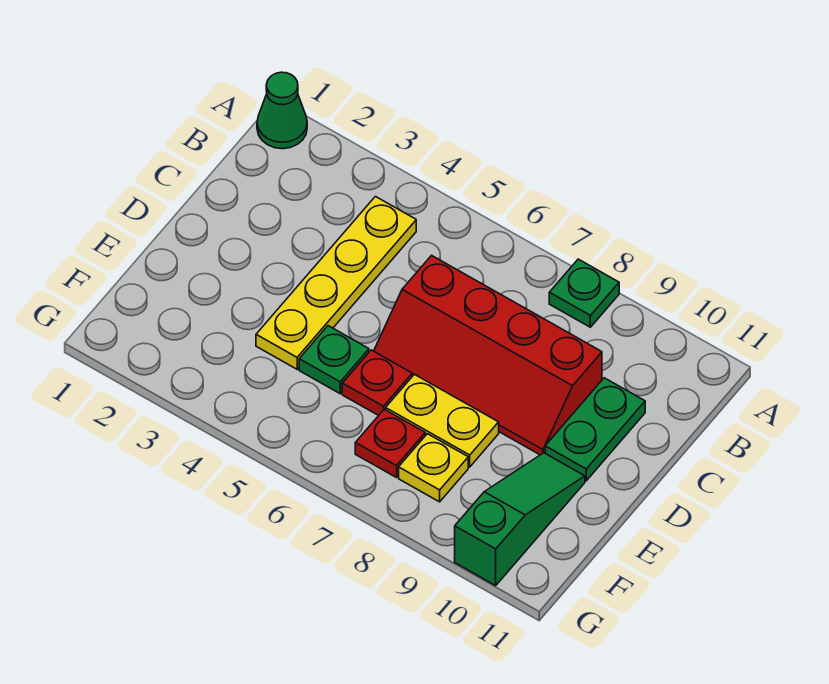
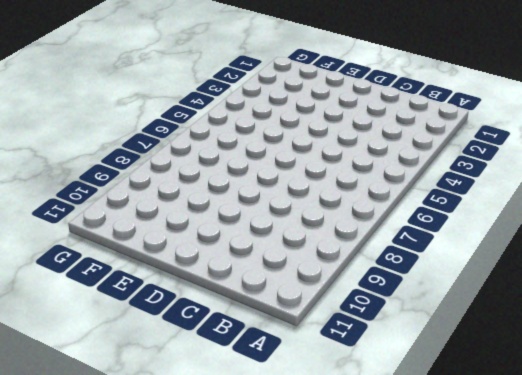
none -> green cone A1 level 1
none -> green plate A8 level 1

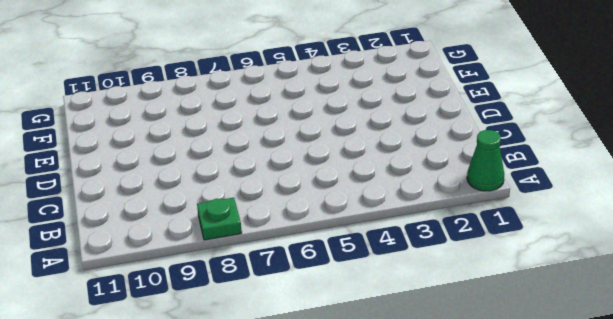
none -> yellow plate B4:E4 level 1
none -> red slope C6:D9 level 1 top C

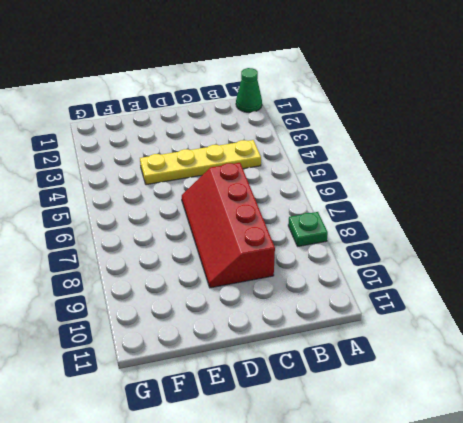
none -> green plate C10:D10 level 1
none -> green plate E5 level 1

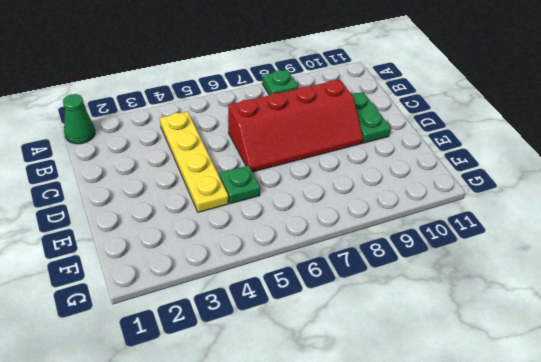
none -> red plate E6 level 1
none -> yellow plate E7:E8 level 1

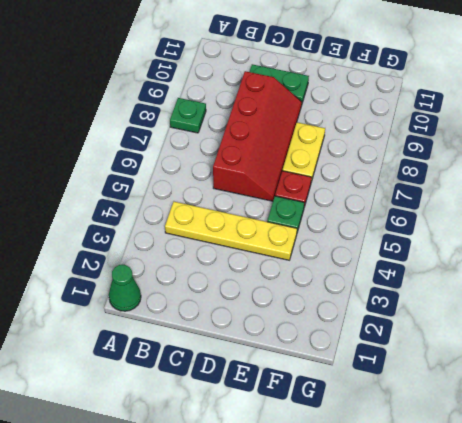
none -> green slope E10:G10 level 1 top G
none -> red plate F7 level 1

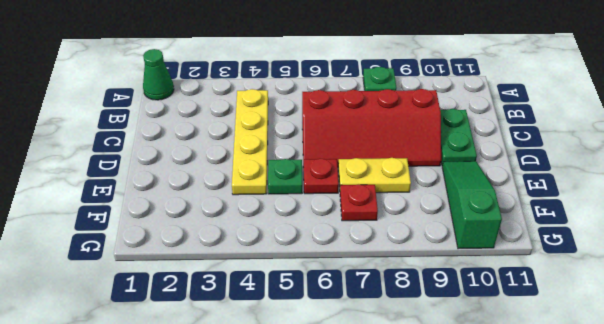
none -> yellow plate F8 level 1

